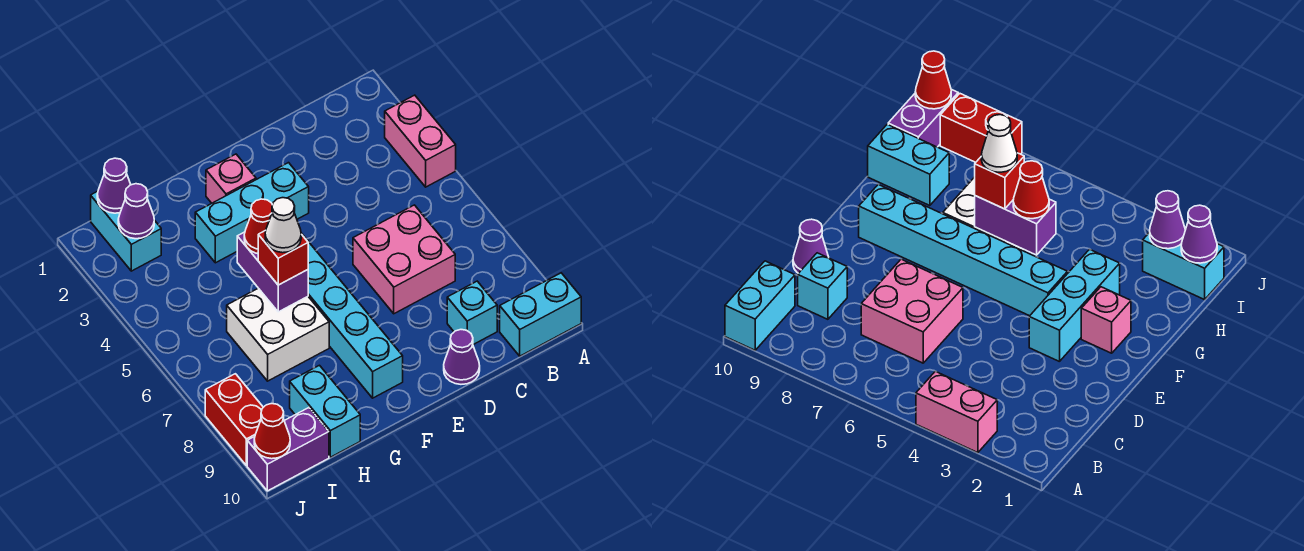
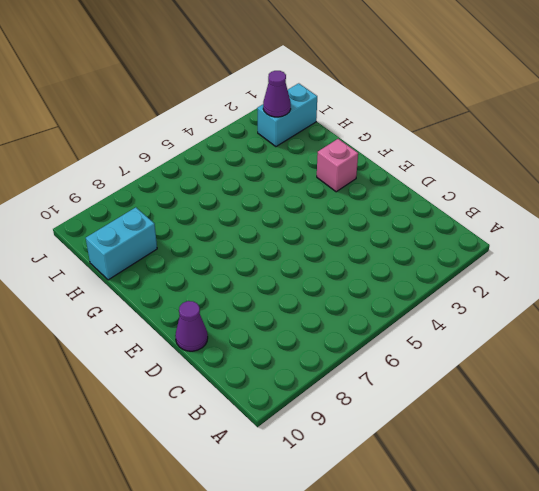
none -> pink brick A3:A4 level 1
none -> cyan brick A10:B10 level 1
none -> pink brick C6:D7 level 1

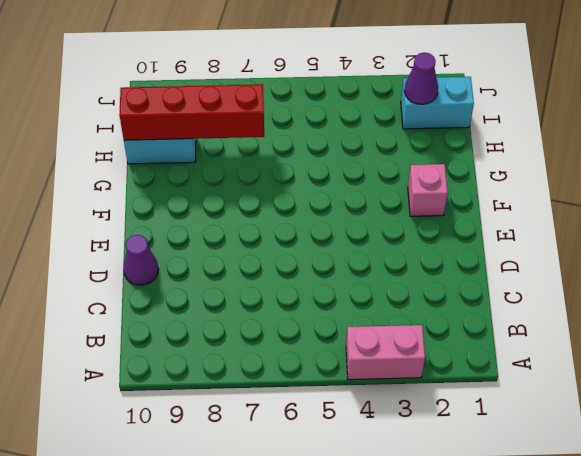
red brick H7:H10 level 2 -> none
none -> cyan brick A10:B10 level 1
none -> pink brick C6:D7 level 1
none -> cyan brick C9 level 1

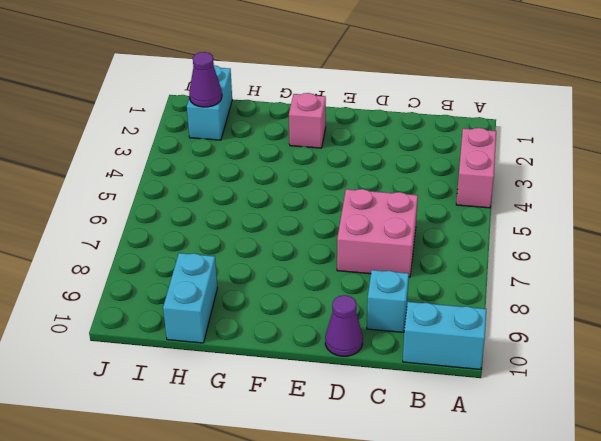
none -> cyan brick E3:G3 level 1
none -> cyan brick F4:F9 level 1
none -> white brick G6:H7 level 1

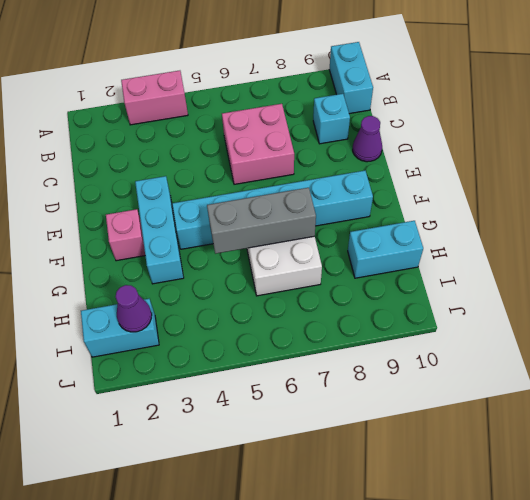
grey brick G5:G7 level 2 -> purple brick G5:G6 level 2
none -> purple brick I10:J10 level 1
none -> red brick J8:J9 level 1
none -> purple cone I1 level 2

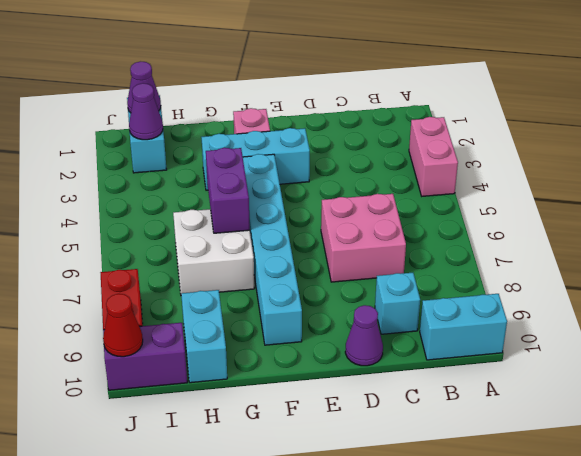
none -> red cone G5 level 3
none -> red brick G6 level 3
none -> white cone G6 level 4

